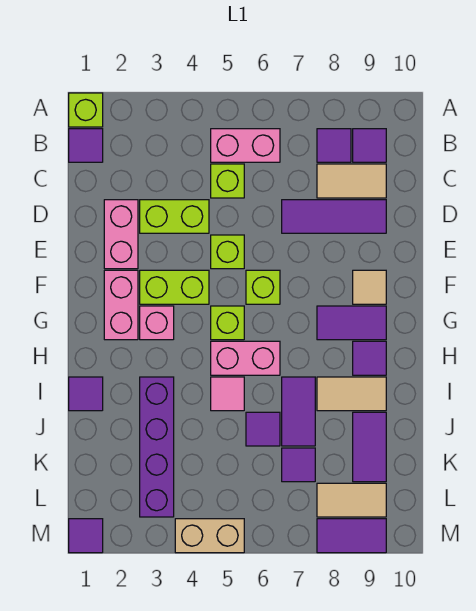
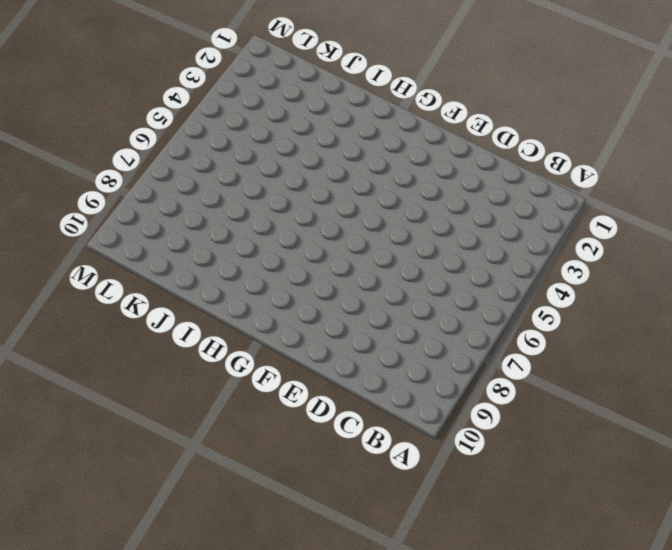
none -> lime brick A1 level 1
none -> purple tile B1 level 1
none -> pink brick B5:B6 level 1
none -> purple tile B8 level 1

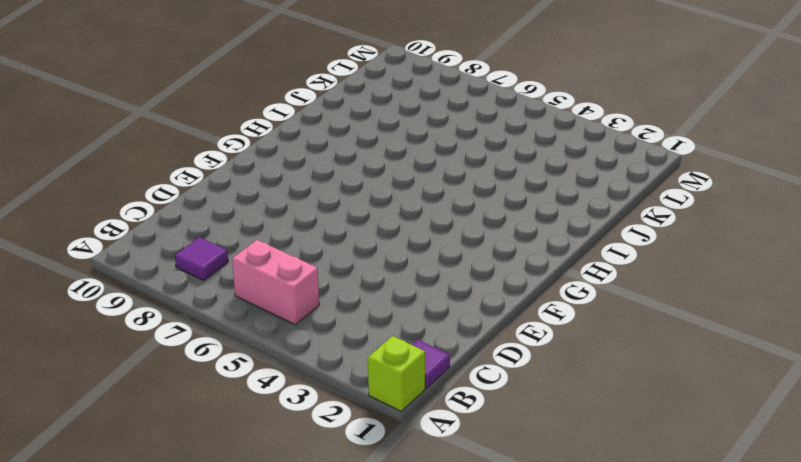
none -> purple tile B9 level 1
none -> lime brick C5 level 1
none -> tan tile C8:C9 level 1
none -> pink brick D2:E2 level 1

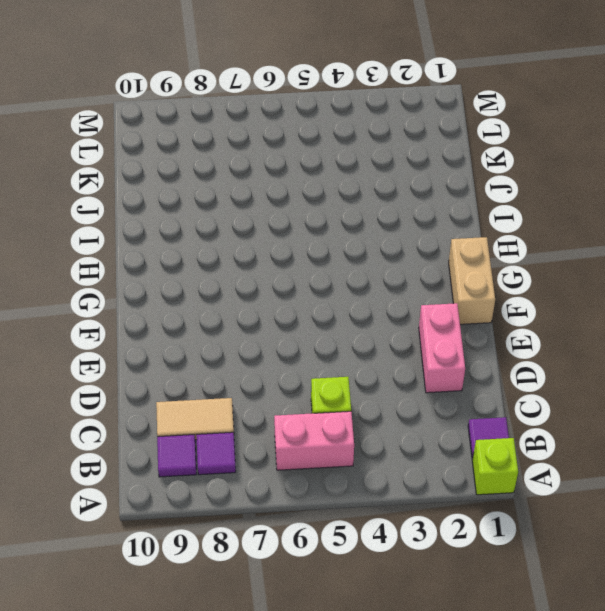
tan brick F1:G1 level 1 -> tan brick M4:M5 level 1
none -> lime brick D3:D4 level 1
none -> purple tile D7:D9 level 1
none -> lime brick E5 level 1
none -> pink brick F2:G2 level 1

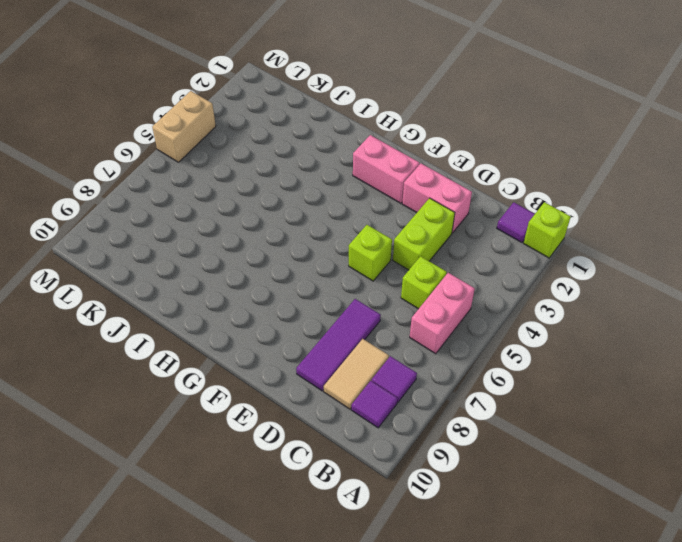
none -> lime brick F3:F4 level 1
none -> lime brick F6 level 1
none -> tan tile F9 level 1
none -> pink brick G3 level 1

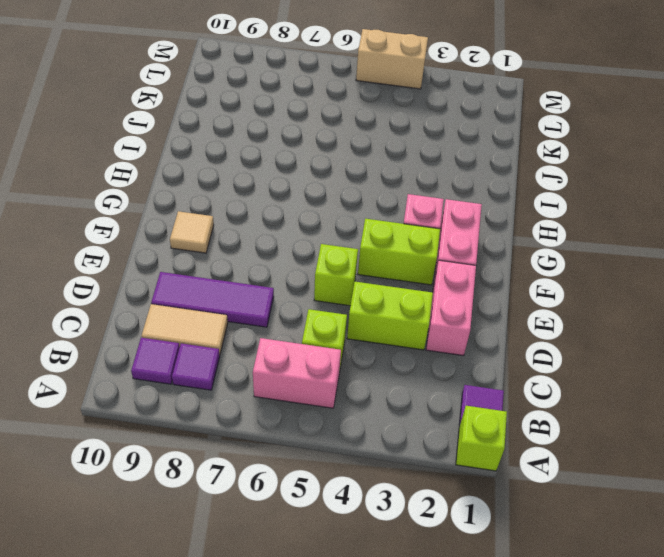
none -> lime brick F6 level 1
none -> lime brick G5 level 1
none -> purple tile G8:G9 level 1
none -> pink brick H5:H6 level 1

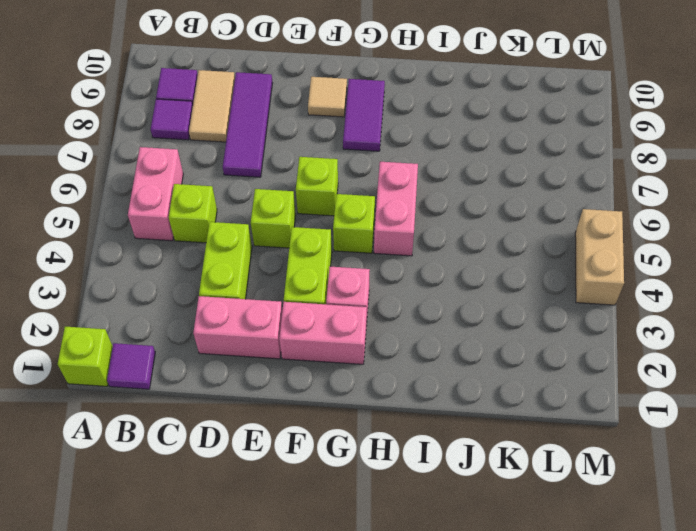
none -> purple tile H9 level 1
none -> purple tile I1 level 1
none -> purple brick I3:L3 level 1
none -> pink tile I5 level 1

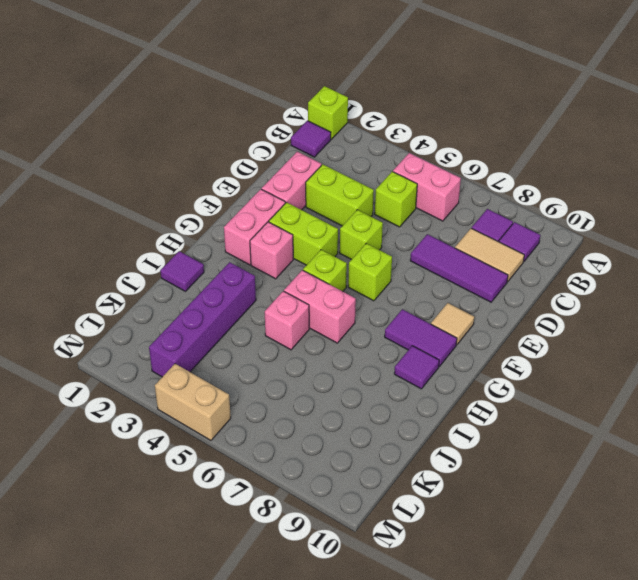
pink brick I5 level 1 -> pink tile I5 level 1
none -> purple tile I7:J7 level 1
none -> tan tile I8:I9 level 1
none -> purple tile J6 level 1
none -> purple tile J9:K9 level 1

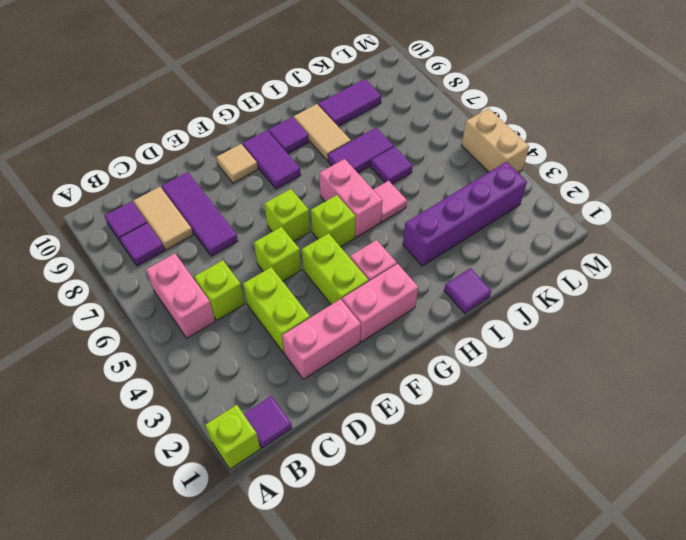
none -> purple tile K7 level 1
none -> tan tile L8:L9 level 1
none -> purple tile M1 level 1
none -> purple tile M8:M9 level 1

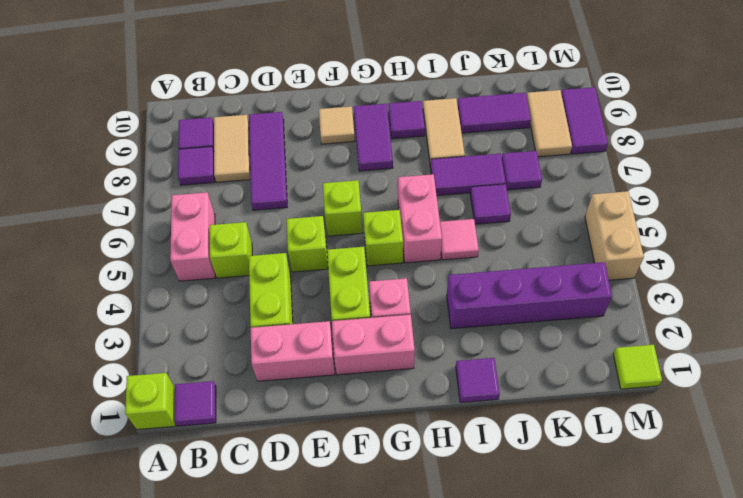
lime tile M1 level 1 -> purple tile M1 level 1

